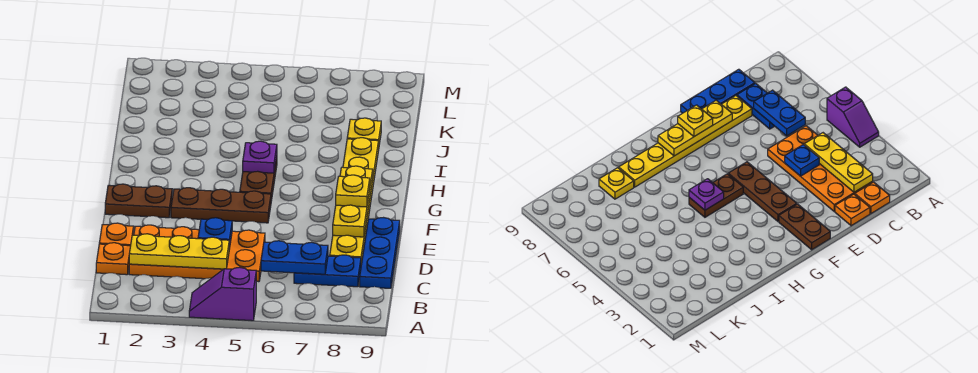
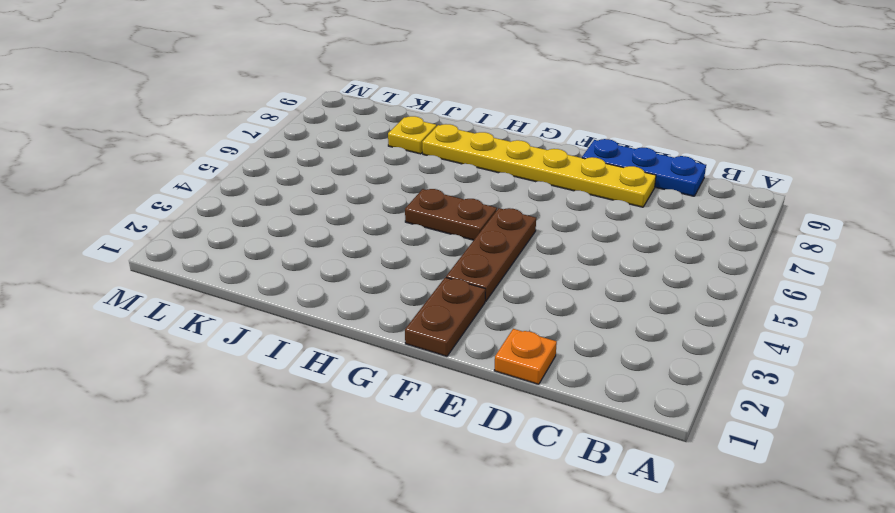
none -> purple slope A4:A5 level 1 top 5
none -> orange plate C1 level 1
none -> orange plate C2:D5 level 1

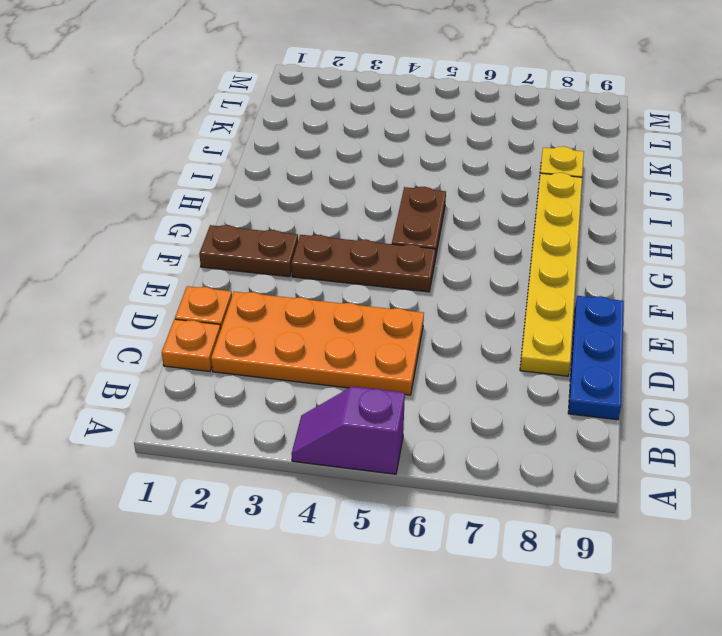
none -> blue plate C7:C8 level 1
none -> yellow plate C2:C4 level 2
none -> blue plate C6:C7 level 2

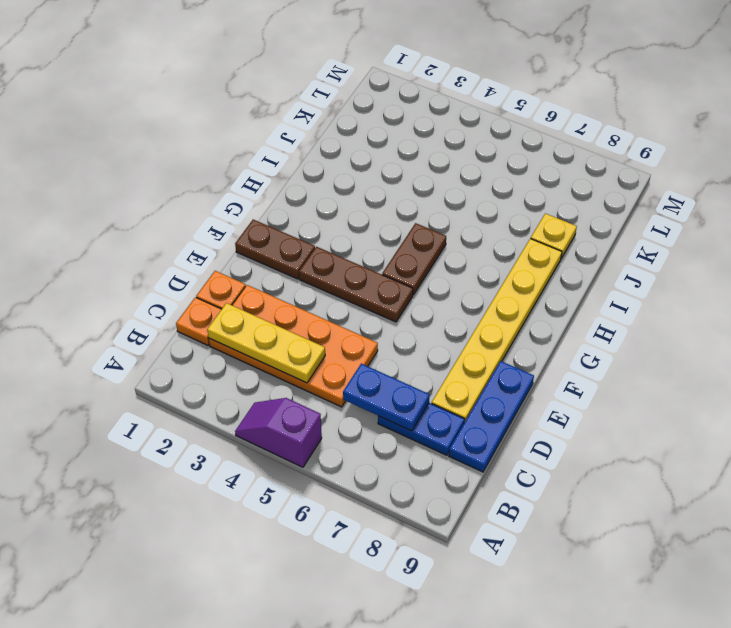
none -> blue plate D4 level 2
none -> yellow plate E8:G8 level 2
none -> purple plate H5 level 2

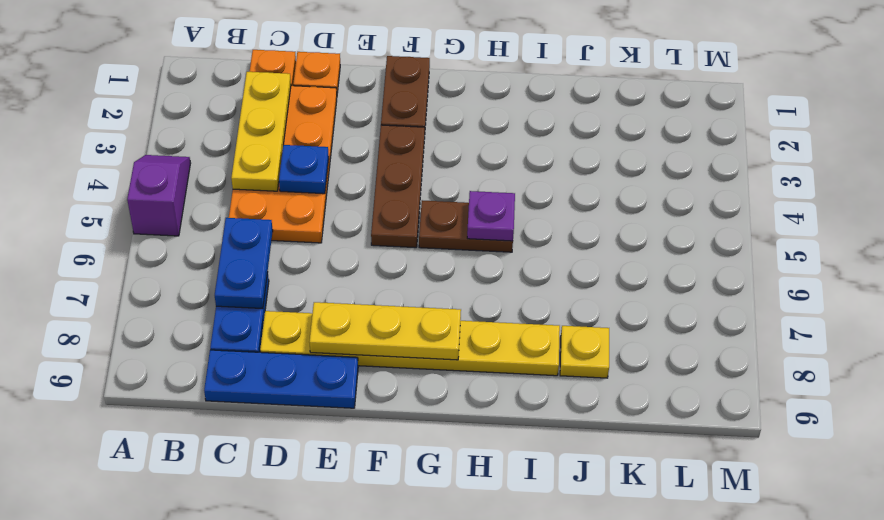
none -> yellow plate F8 level 3

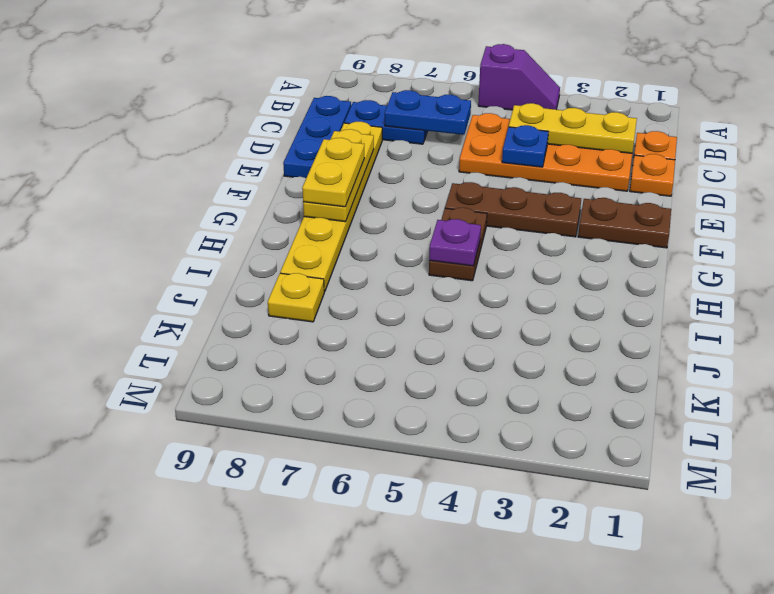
yellow plate F8:G8 level 3 -> yellow plate F8 level 3

